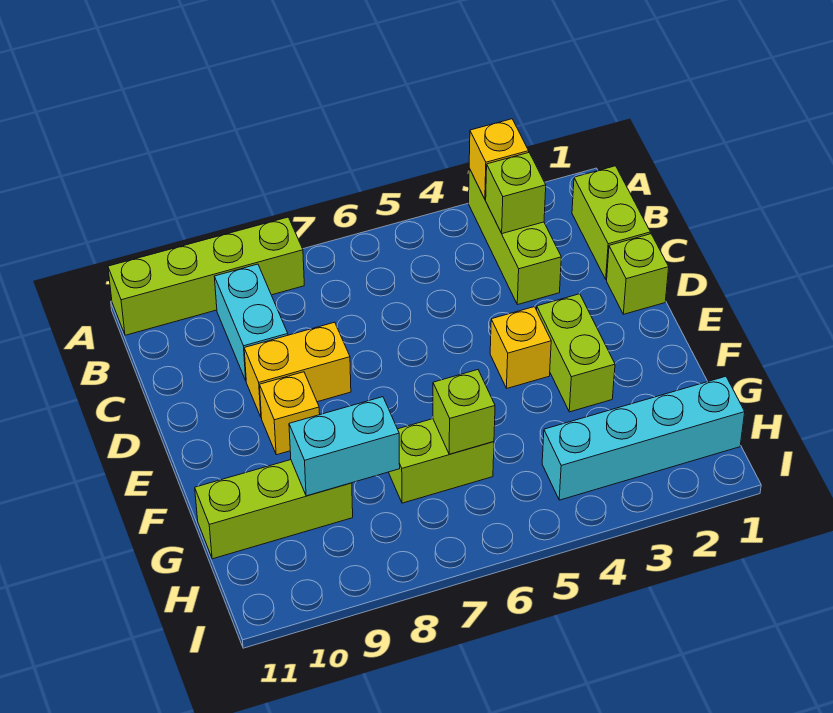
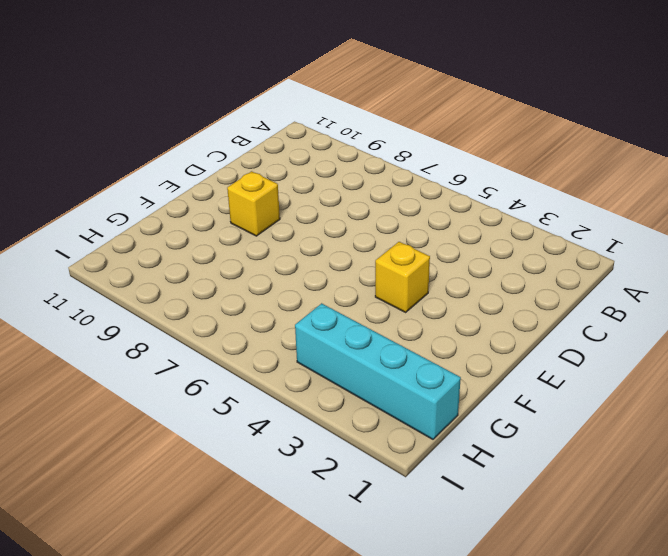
none -> lime brick A3:C3 level 1
none -> lime brick A8:A11 level 1
none -> lime brick B1:C1 level 1

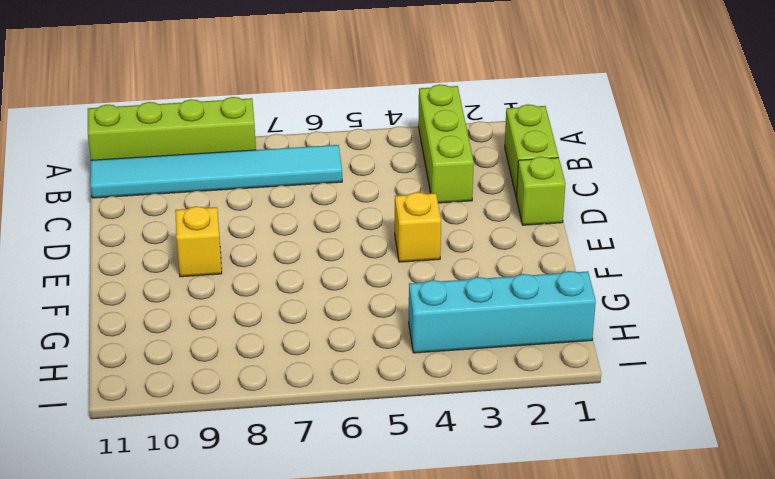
cyan tile B6:B11 level 1 -> cyan brick B9:C9 level 1
none -> yellow brick D8:D9 level 1
none -> lime brick E3:F3 level 1
none -> lime brick G6:G7 level 1

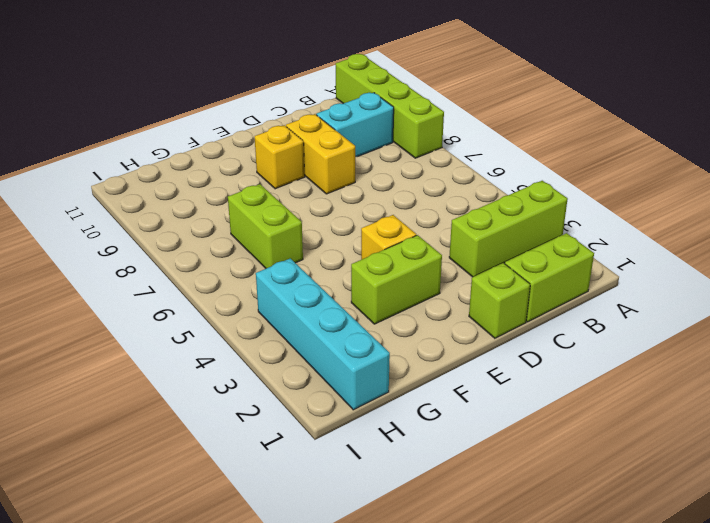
none -> lime brick G9:G11 level 1
none -> yellow brick A3 level 2
none -> lime brick B3 level 2

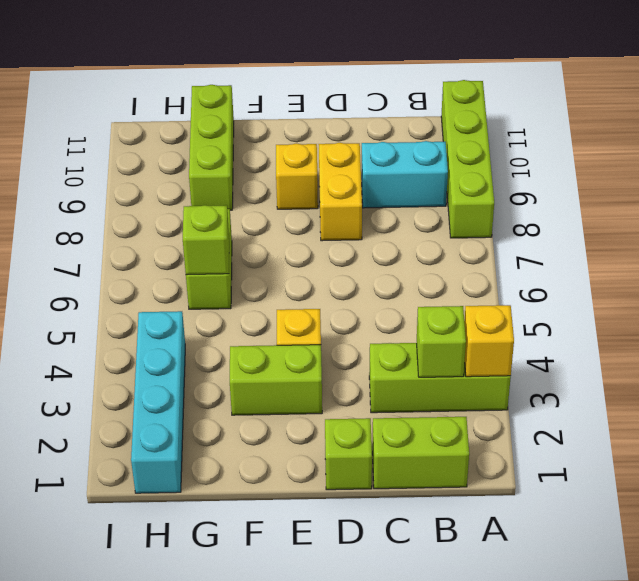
none -> cyan brick G8:G9 level 2

